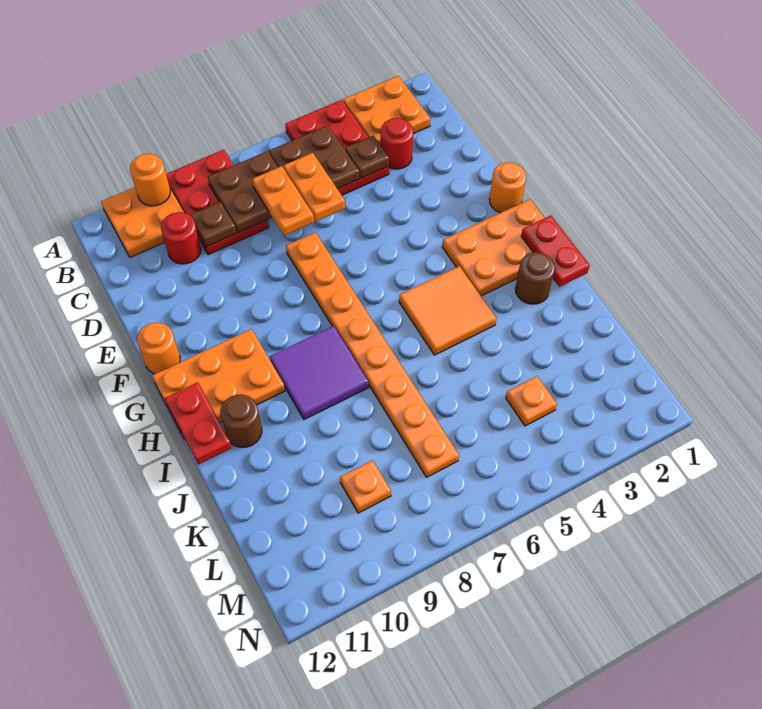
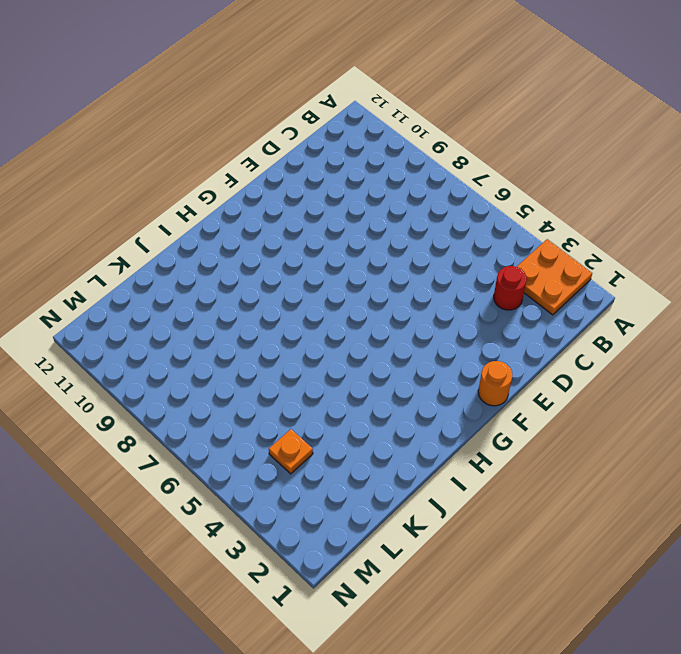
none -> red plate A4:C5 level 1
none -> red plate A8:C9 level 1
none -> orange plate A10:B11 level 1

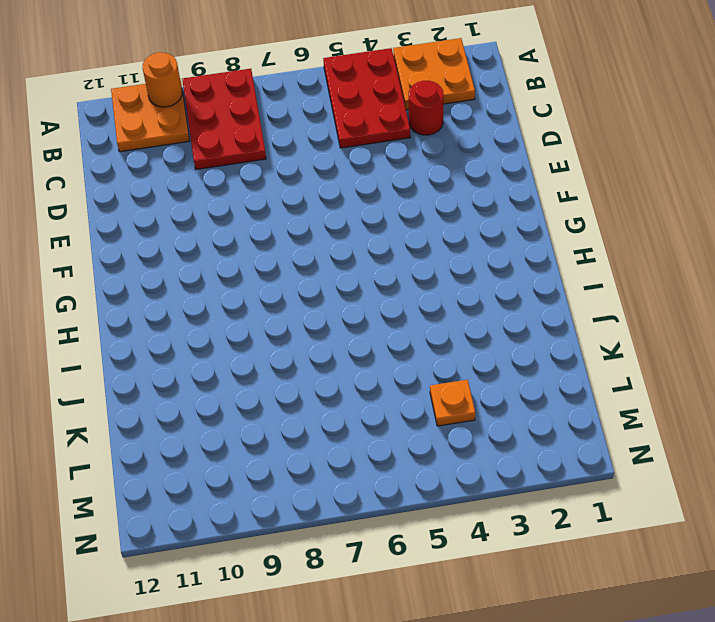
none -> red round brick C10 level 1
none -> orange plate E7:L7 level 1
none -> orange round brick F1 level 1

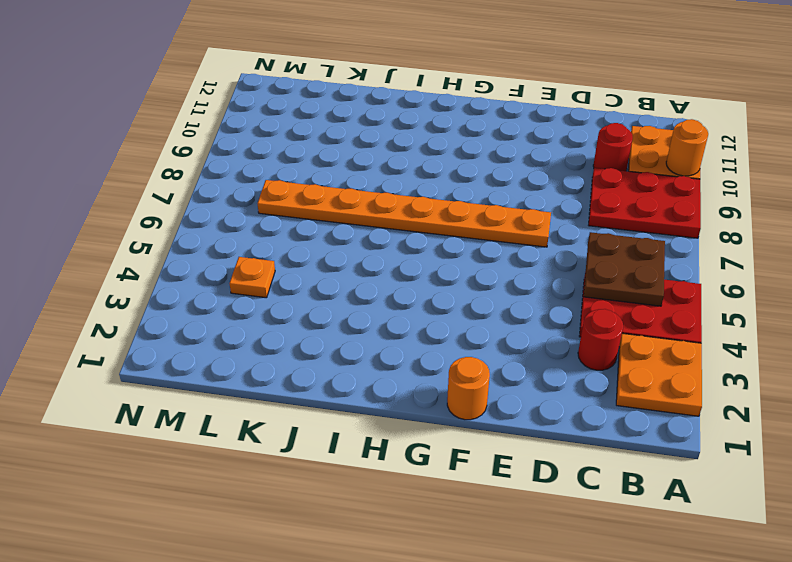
none -> orange round brick F12 level 1
none -> orange plate G1:H3 level 1
none -> orange plate G10:H12 level 1

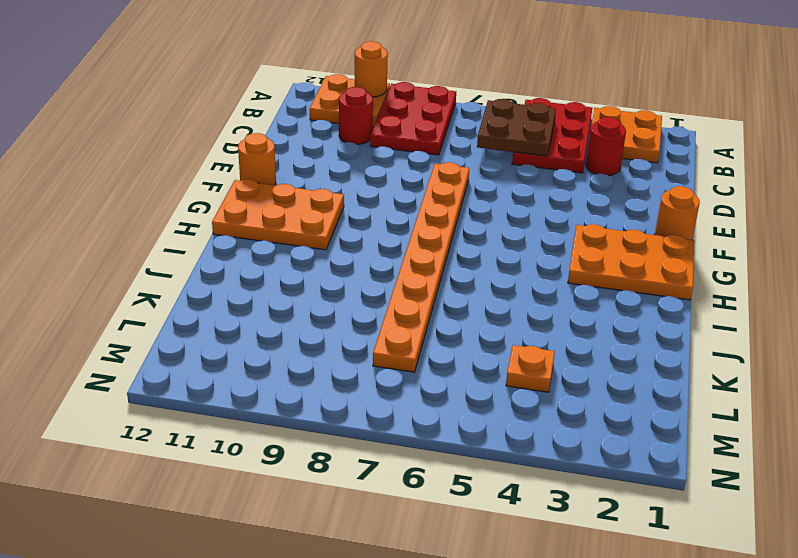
none -> orange tile H4:I5 level 1
none -> purple tile H8:I9 level 1
none -> brown round brick I2 level 1

